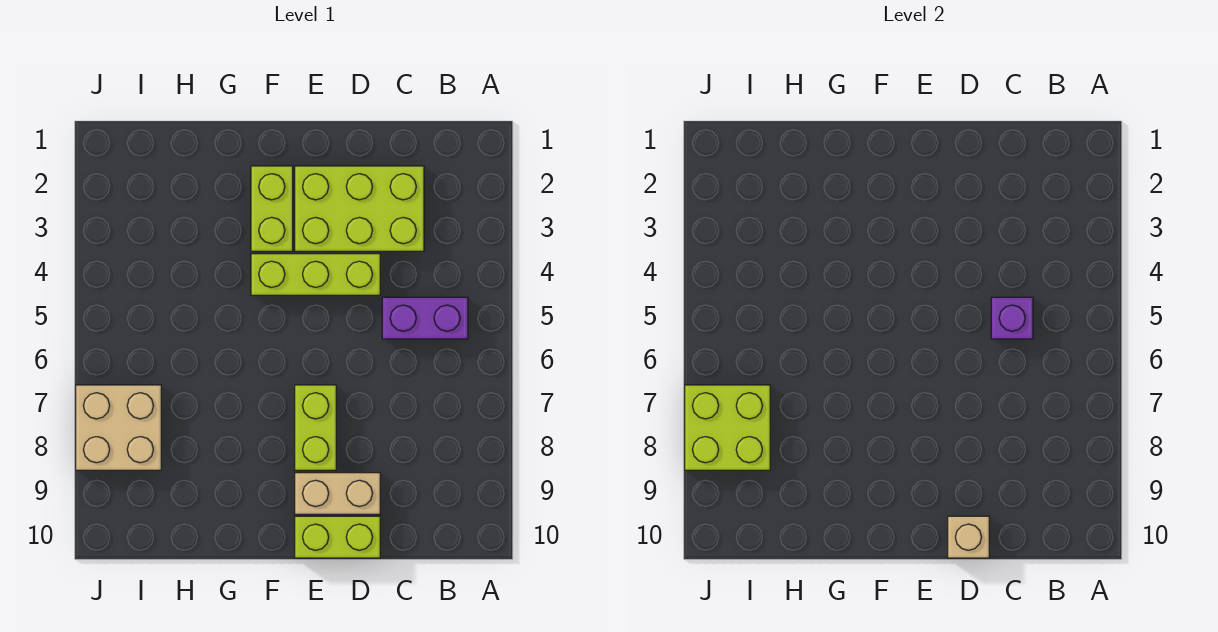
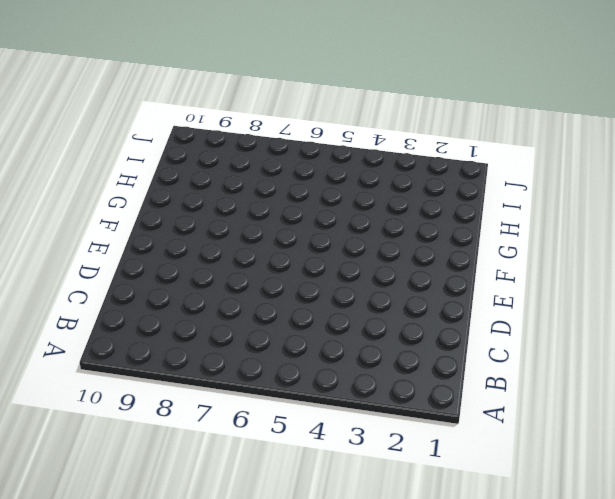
none -> purple brick B5:C5 level 1
none -> lime brick C2:E3 level 1

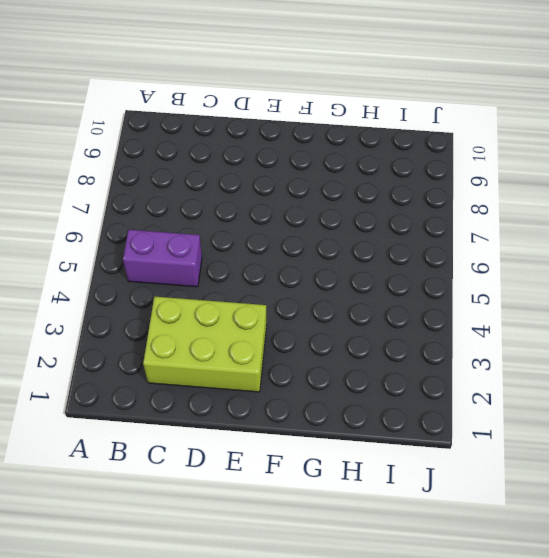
none -> lime brick D4:F4 level 1
none -> tan brick D9:E9 level 1

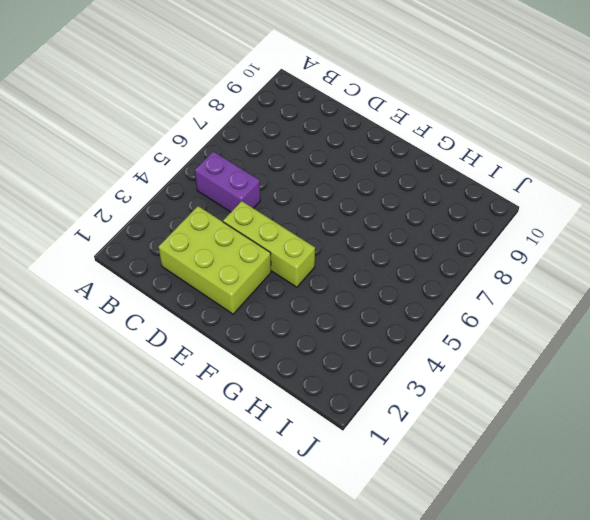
none -> tan brick D9:E9 level 1
none -> lime brick D10:E10 level 1

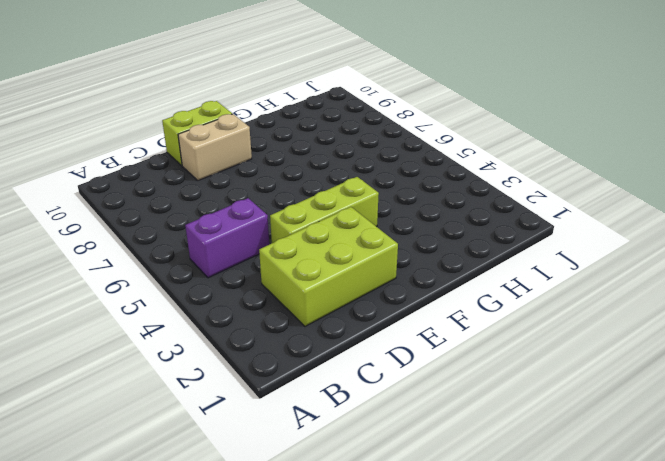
none -> lime brick E7:E8 level 1
none -> lime brick F2:F3 level 1

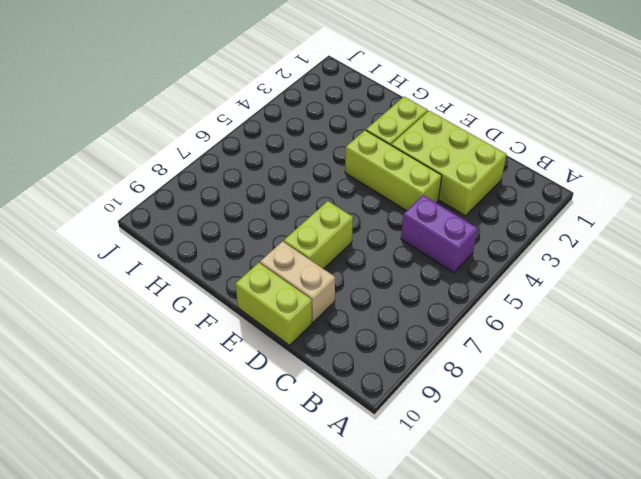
none -> tan brick I7:J8 level 1
none -> purple brick C5 level 2

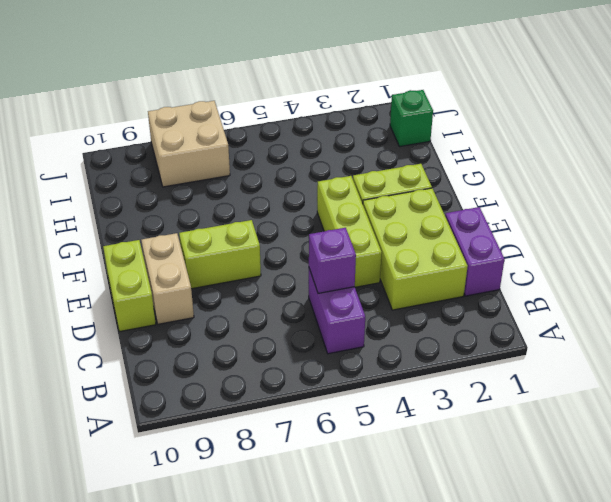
purple brick C1:D1 level 1 -> none
green brick I1 level 1 -> none
none -> tan brick D10 level 2
none -> lime brick I7:J8 level 2

